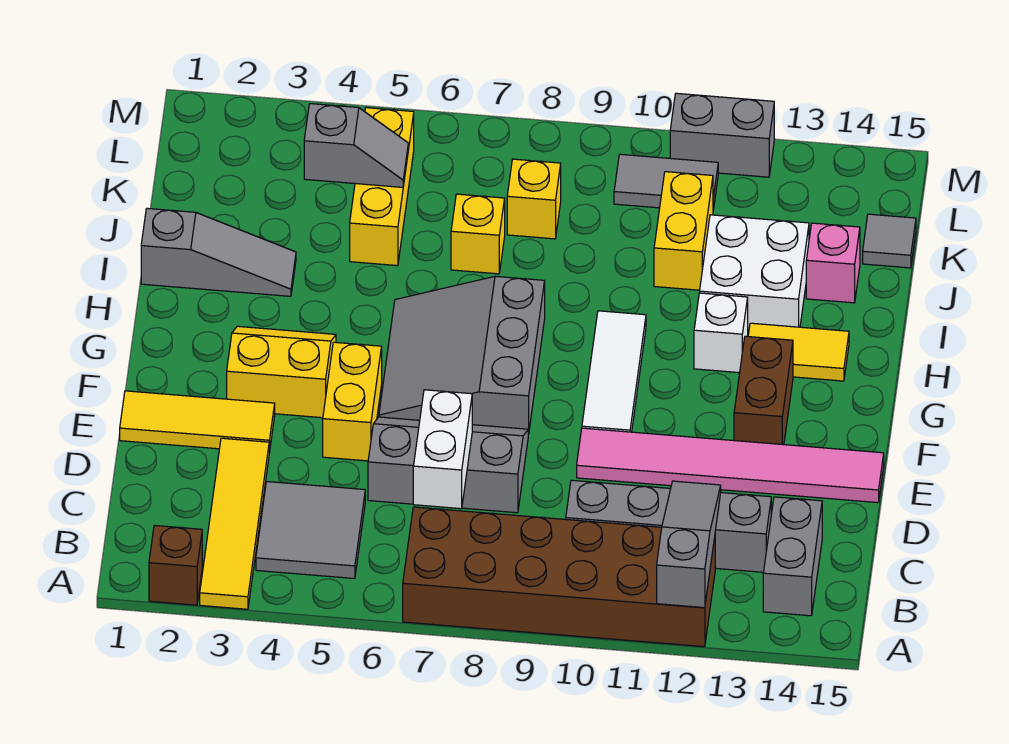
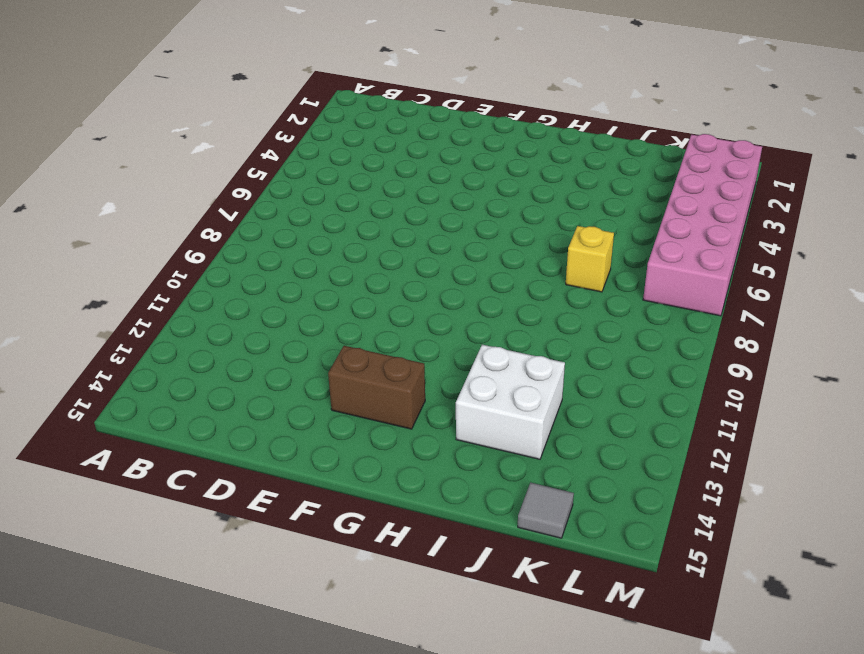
pink brick L2:M7 level 1 -> yellow brick J5:L5 level 1
none -> brown brick A2 level 1
none -> yellow tile A3:D3 level 1
none -> brown brick A7:B12 level 1

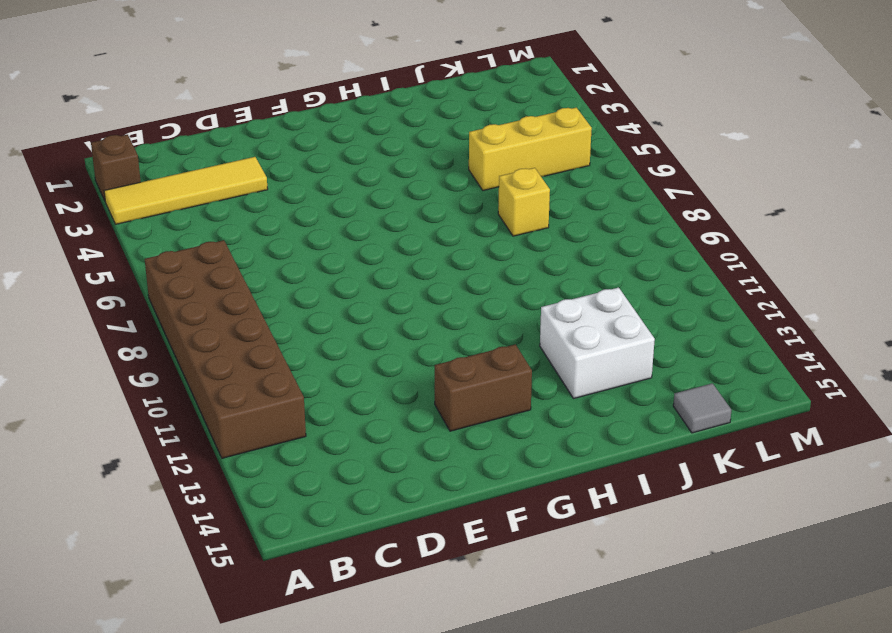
none -> grey tile B4:C5 level 1
none -> grey brick B14:C14 level 1
none -> grey brick C10:C13 level 1

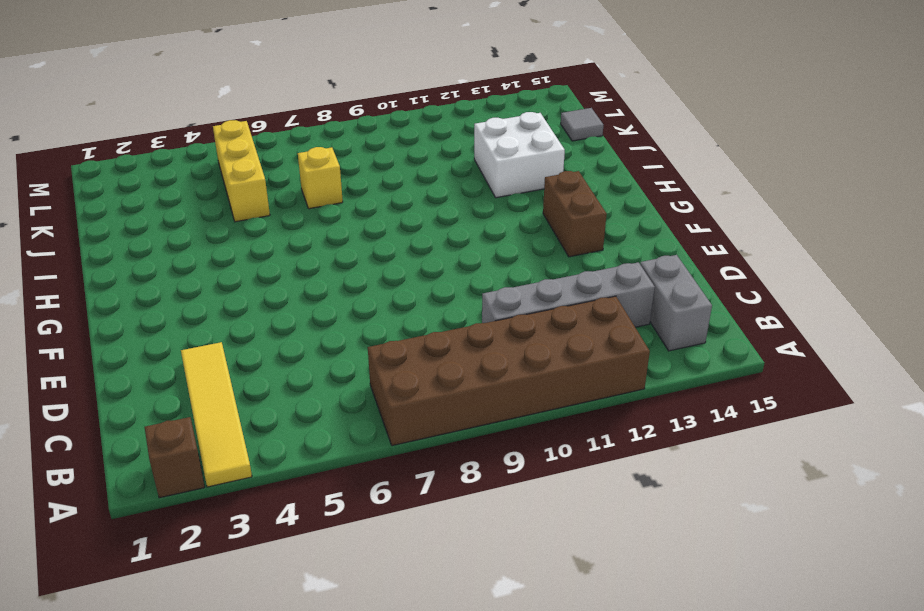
none -> grey tile B4:C5 level 1
none -> grey slope D6:E8 level 1 top D
none -> yellow tile E1:E3 level 1

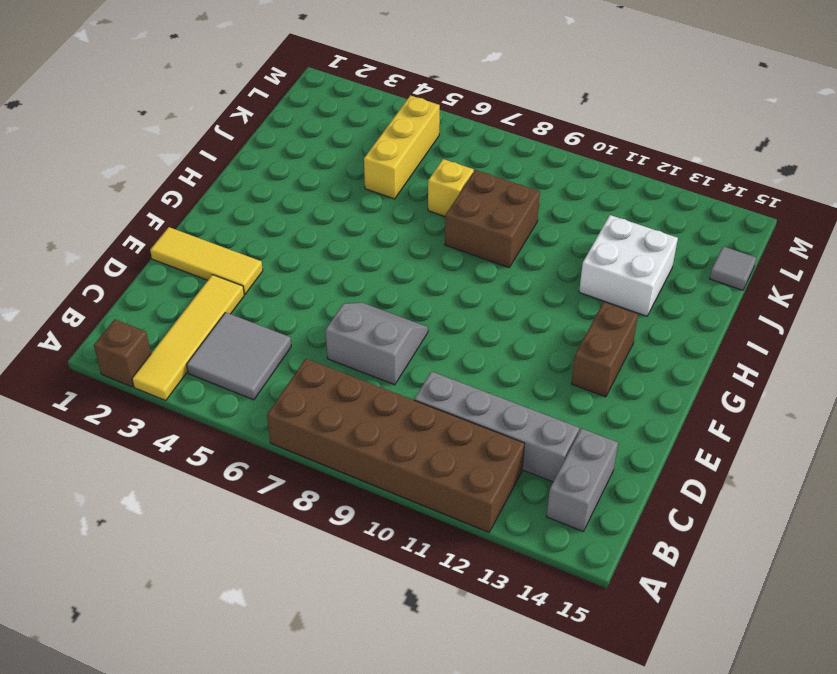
grey slope D7:E8 level 1 top D -> grey slope D6:E8 level 1 top D
brown brick I8:J9 level 1 -> none
none -> yellow brick E5:F5 level 1
none -> pink tile E10:E15 level 1
none -> yellow slope F3:G4 level 1 top F

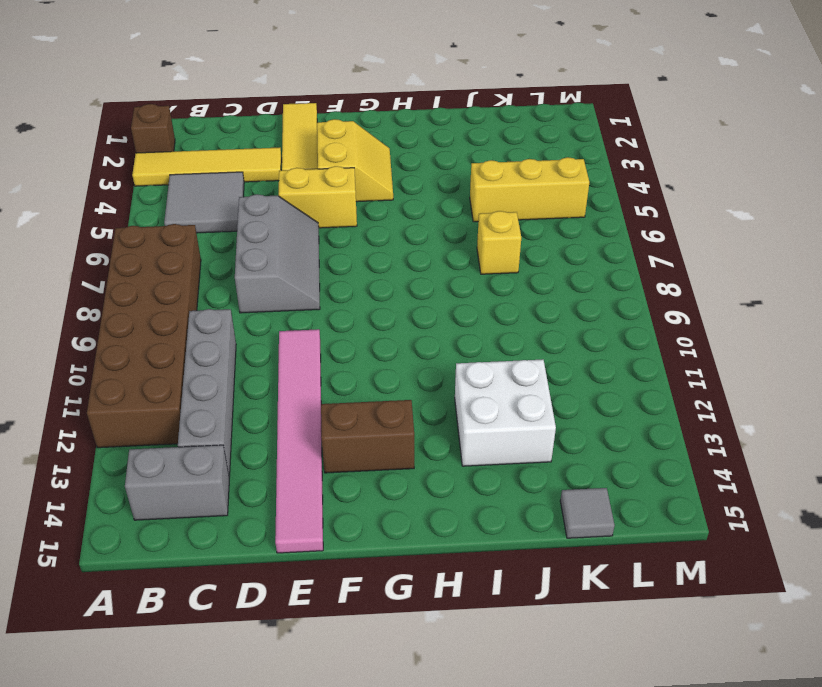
none -> grey slope F6:H8 level 1 top 8
none -> white tile F10:H10 level 1
none -> white brick H12 level 1

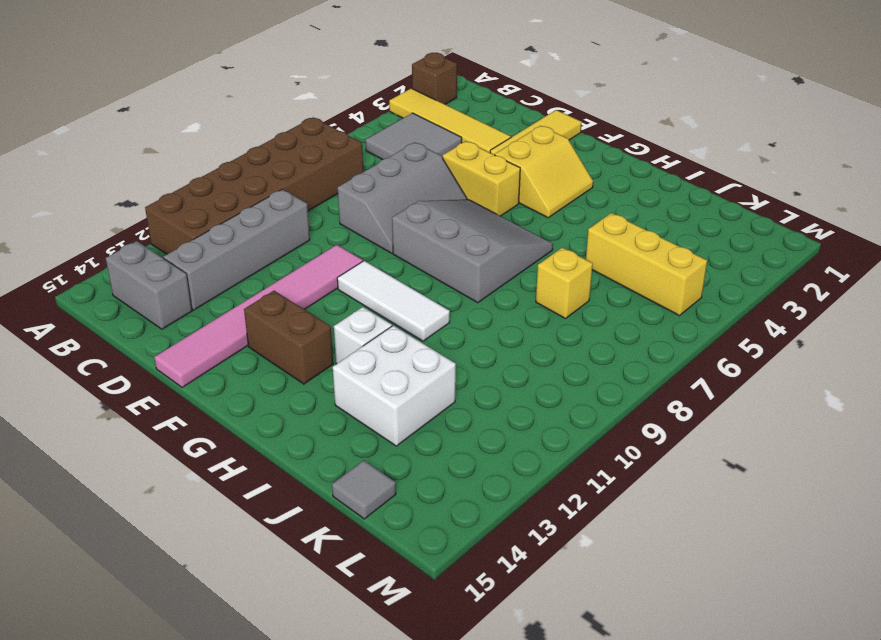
none -> yellow tile H13:H14 level 1
none -> grey slope I1:I3 level 1 top 1
none -> yellow brick J11:K11 level 1

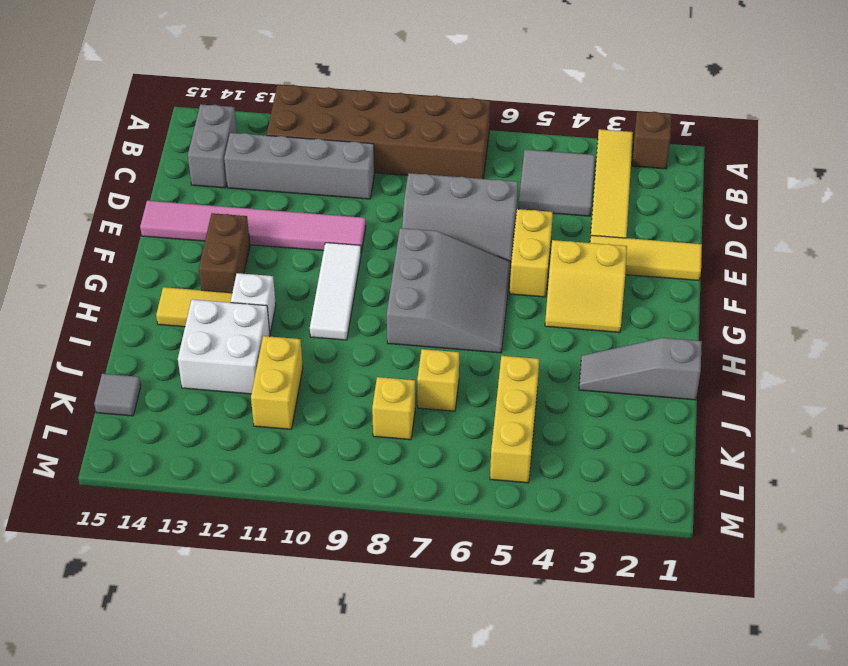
none -> pink brick J14 level 1
none -> grey tile L10:L11 level 1
none -> grey brick M11:M12 level 1

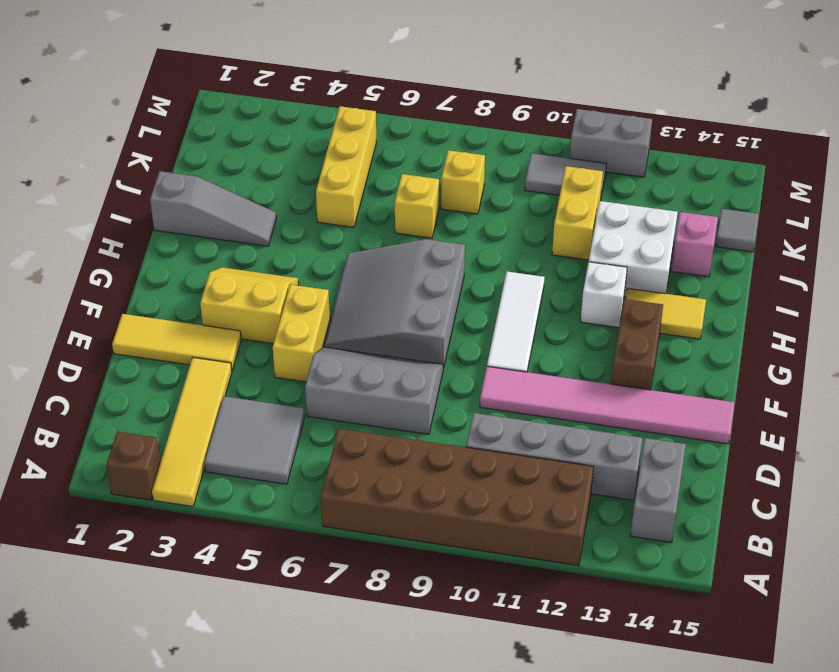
none -> grey slope A12:C12 level 2 top A
none -> white brick C7:D7 level 2
none -> grey slope K4:K5 level 2 top 4

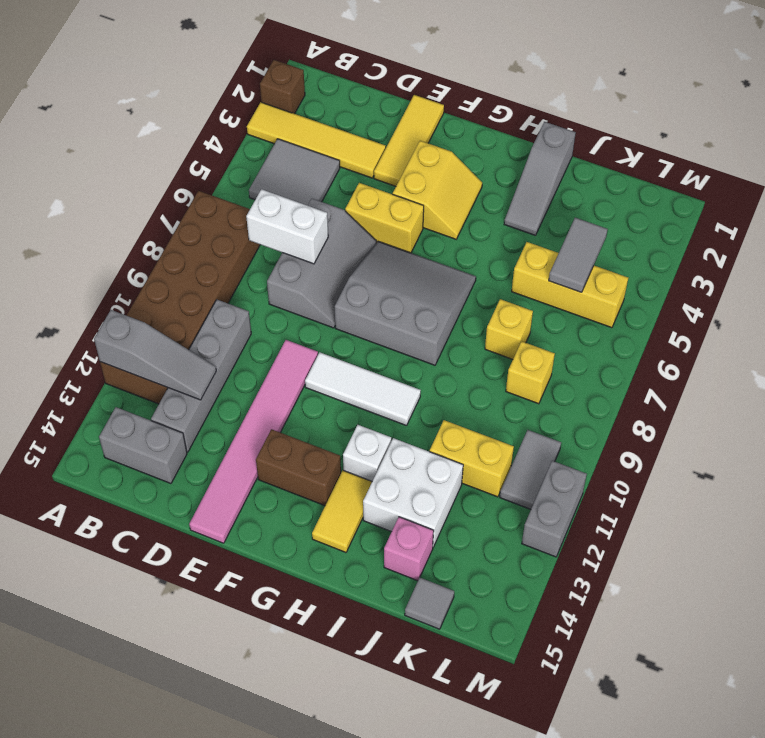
grey tile K4:K5 level 2 -> grey slope K4:K5 level 2 top 4

